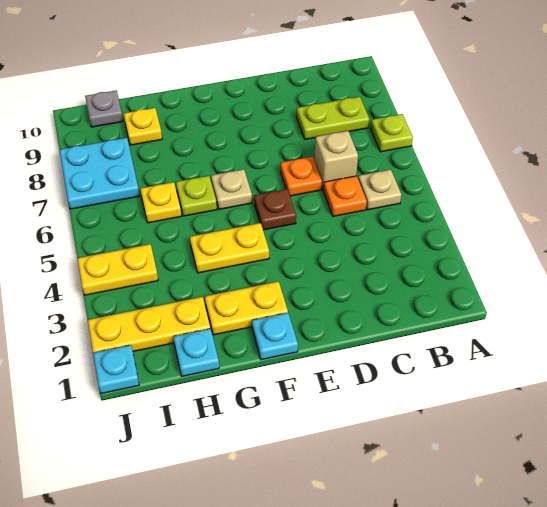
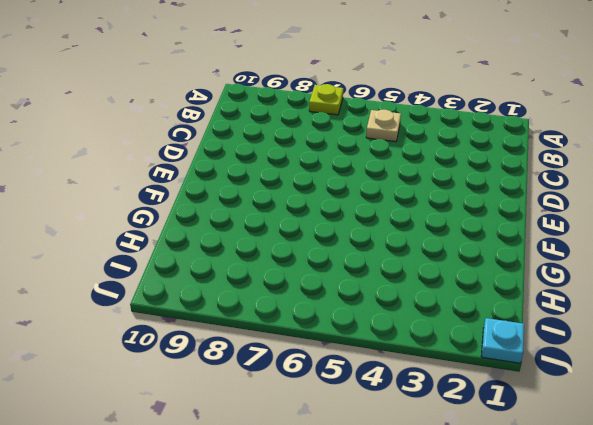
none -> lime plate B8:C8 level 1
none -> orange plate C5 level 1
none -> tan brick C6 level 1

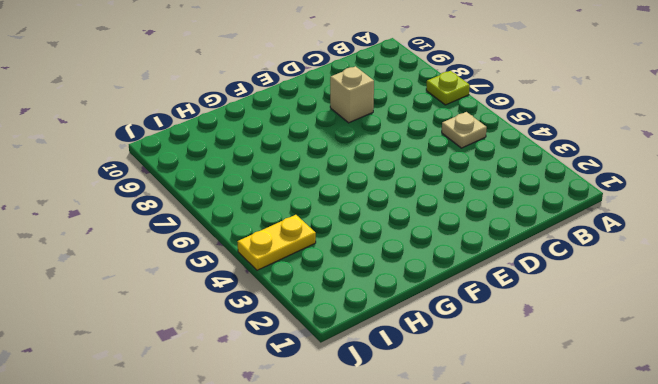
tan brick D8 level 1 -> tan brick C6 level 1
none -> lime plate B8:C8 level 1
none -> orange plate C5 level 1
none -> orange plate D6 level 1

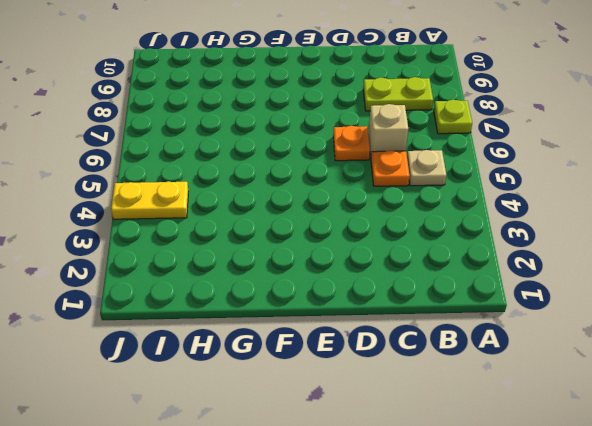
none -> brown plate E5 level 1
none -> cyan plate F1 level 1
none -> yellow plate F2:G2 level 1

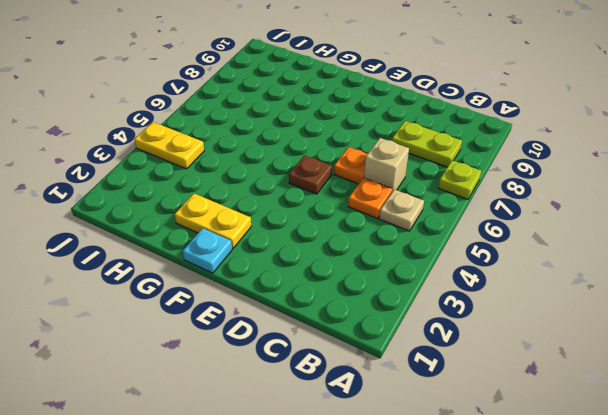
none -> yellow plate F4:G4 level 1
none -> tan plate F6 level 1
none -> lime plate G6 level 1

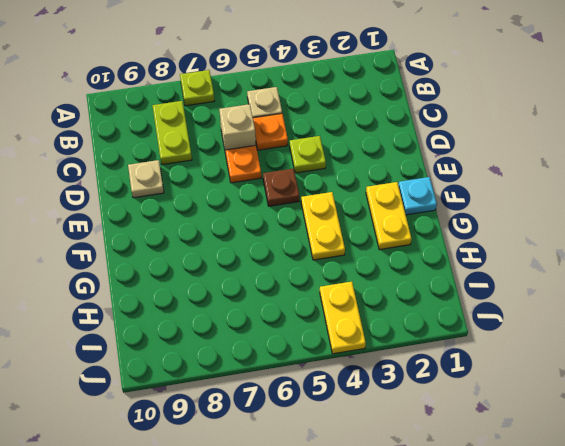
lime plate D4 level 1 -> lime plate G6 level 1
tan plate D9 level 1 -> tan plate F6 level 1
none -> cyan plate H1 level 1
none -> yellow plate H2:J2 level 1
none -> yellow plate H6 level 1

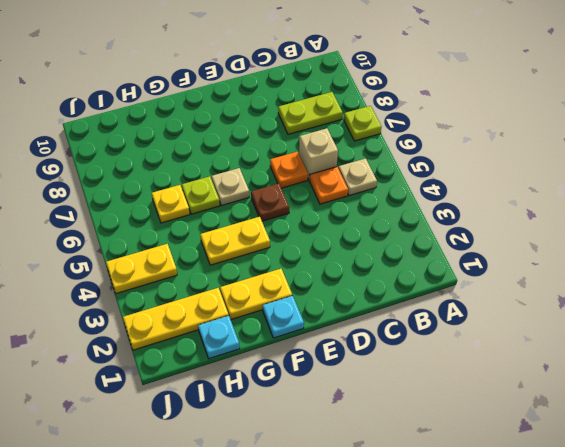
none -> yellow plate H9 level 1
none -> cyan plate I7:J8 level 1
none -> grey plate I10 level 1

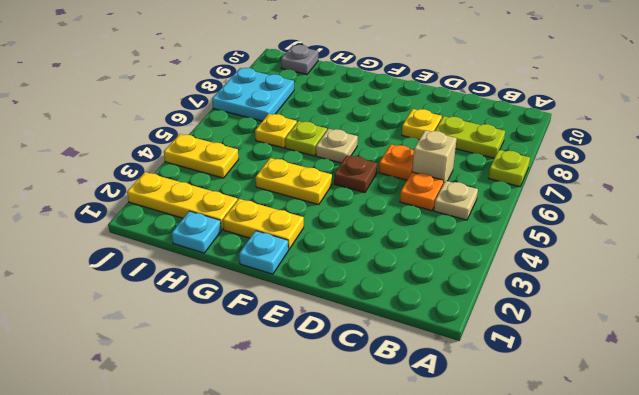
yellow plate D8 level 1 -> yellow plate H9 level 1
none -> cyan plate J1 level 1

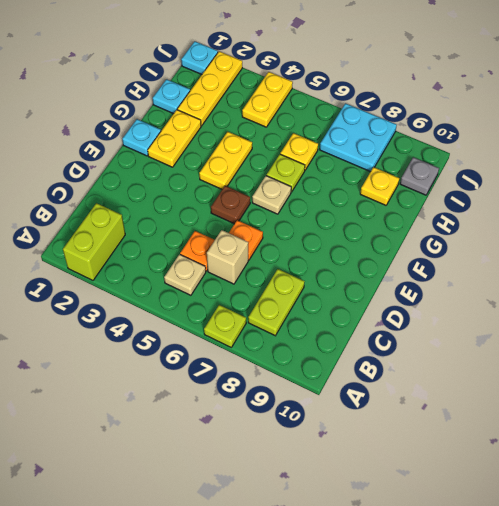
lime brick A2:B2 level 1 -> none

